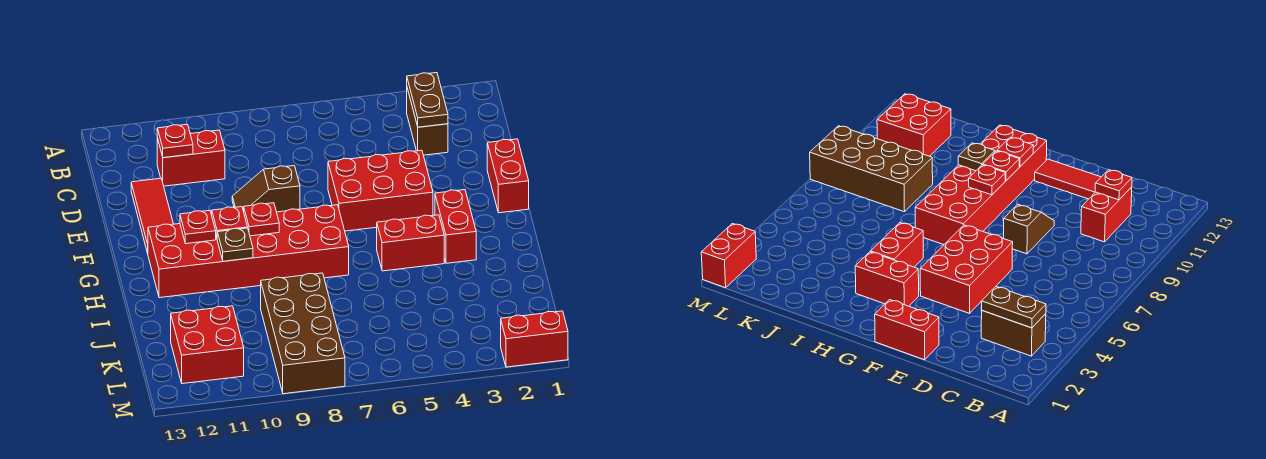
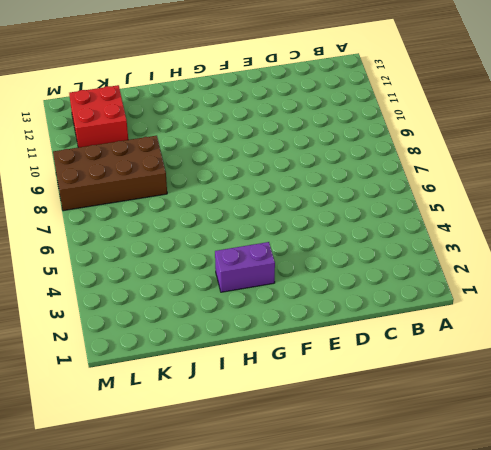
purple brick G3:H3 level 1 -> red brick G3:H3 level 1
none -> brown brick B3:C3 level 1
none -> red brick C10:C11 level 1
none -> red tile D12:F12 level 1

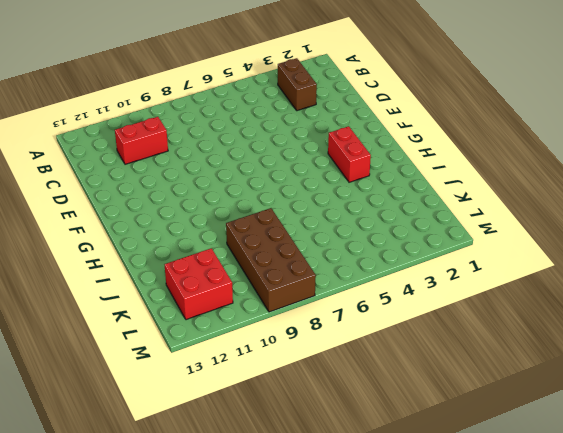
none -> red tile D12:F12 level 1
none -> red brick E1:F1 level 1
none -> red brick E4:F6 level 1

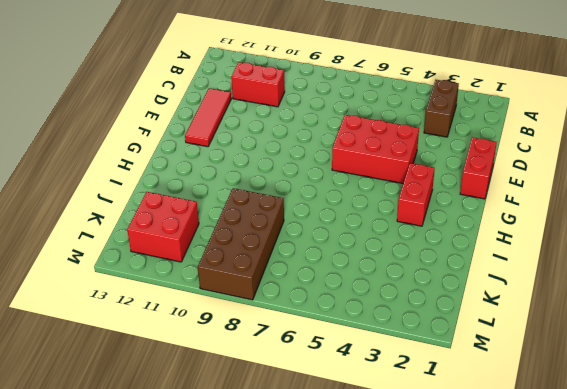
none -> brown slope E8:E9 level 1 top 8
none -> red brick G7:H12 level 1
none -> red brick H4:H5 level 1

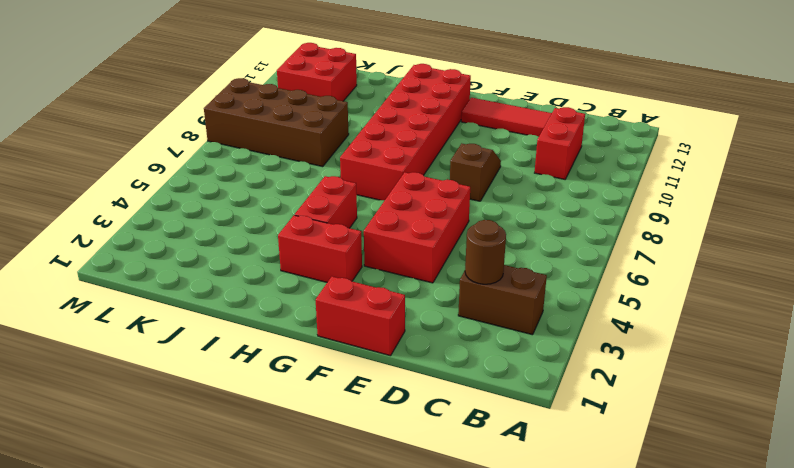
brown round brick C3 level 2 -> brown plate B3:C3 level 2
none -> red brick M1:M2 level 1
none -> red plate C11 level 2
none -> red plate G9 level 2

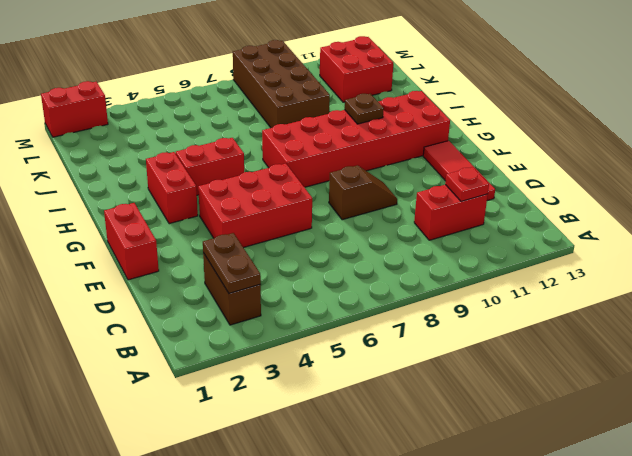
none -> red plate G9 level 2
none -> red plate G10 level 2
none -> red plate G11 level 2

